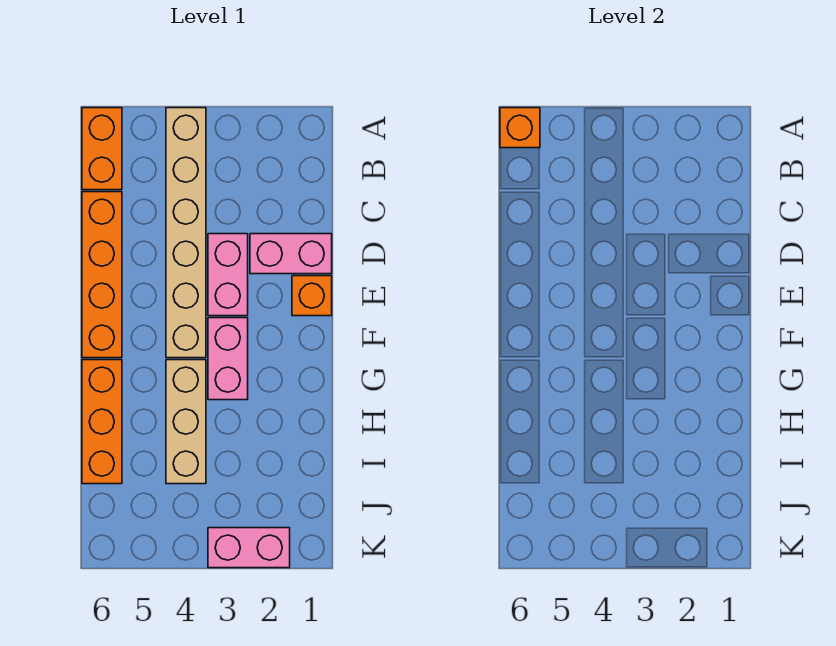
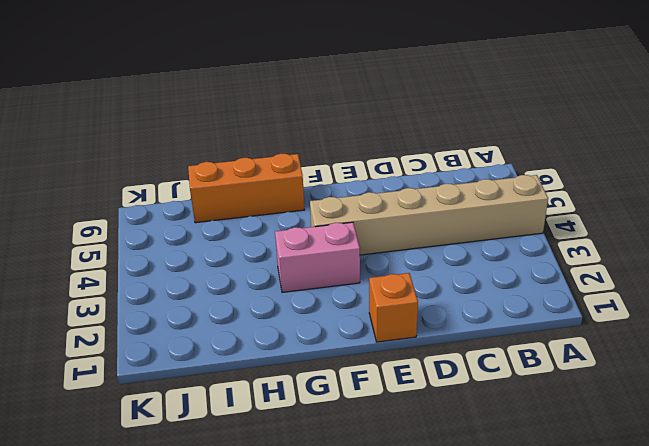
none -> orange brick A6:B6 level 1
none -> orange brick C6:F6 level 1

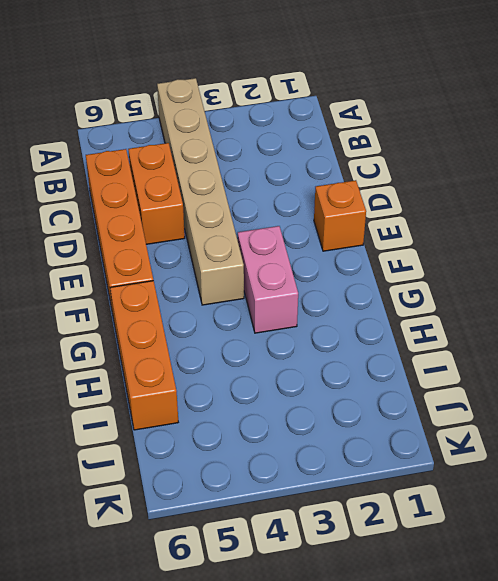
orange brick C5:D5 level 1 -> orange brick A6:B6 level 1
none -> pink brick D1:D2 level 1
none -> pink brick D3:E3 level 1

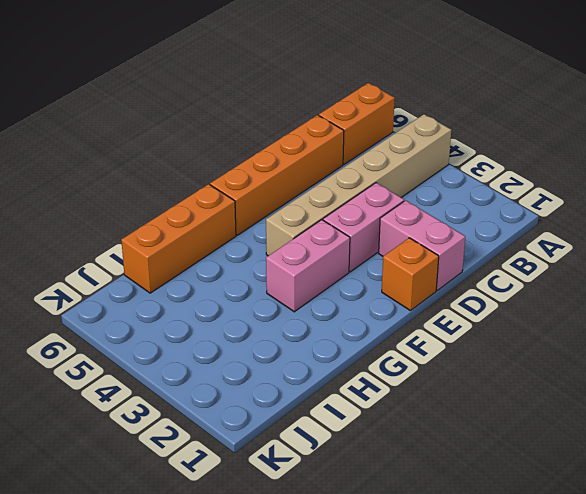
none -> tan brick G4:I4 level 1
none -> pink brick K2:K3 level 1

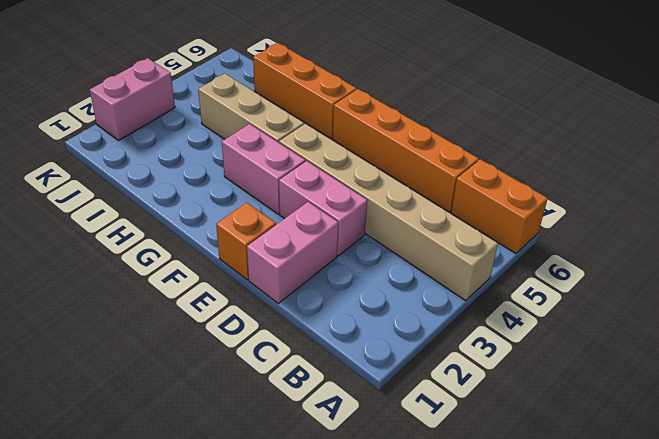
none -> orange brick A6 level 2

